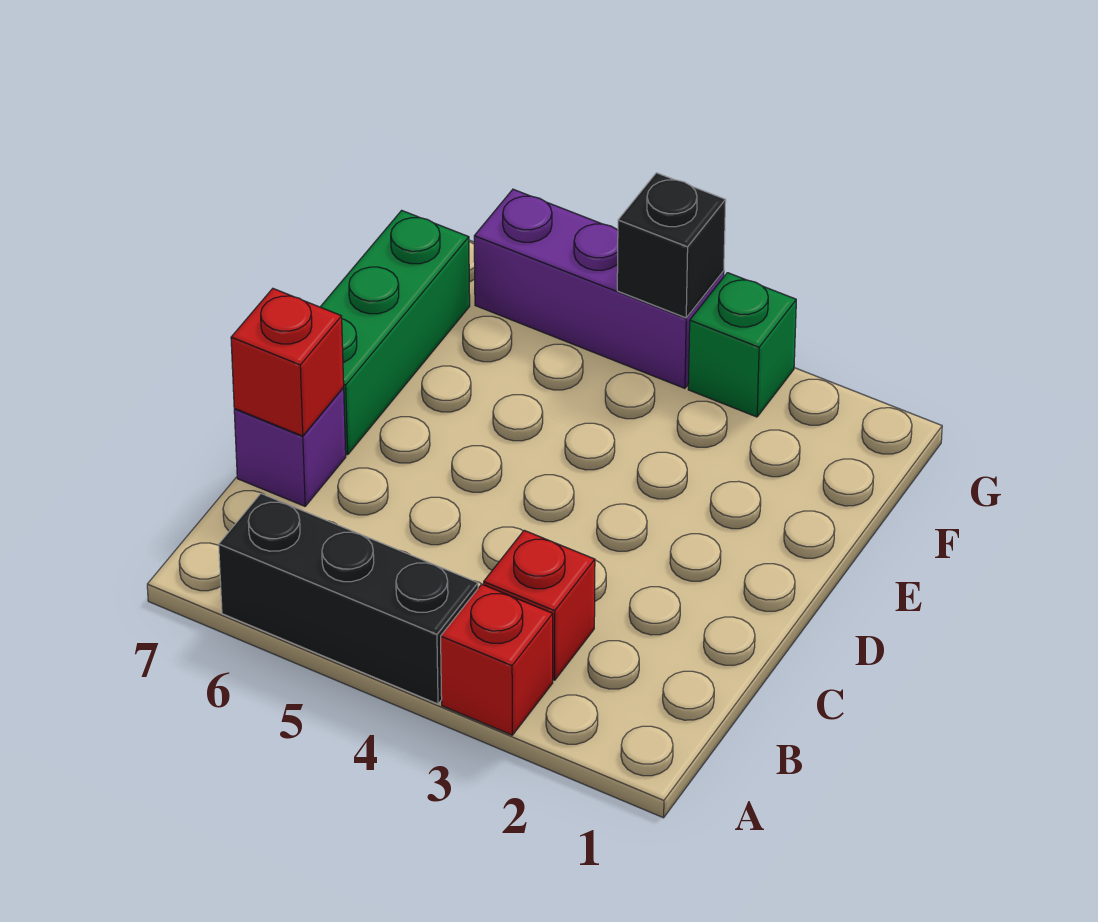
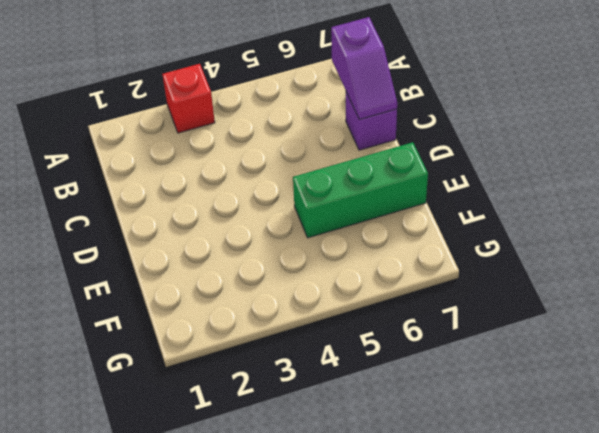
purple slope B7:C7 level 2 top B -> red brick C7 level 2
green brick E5:E7 level 1 -> green brick D7:F7 level 1
none -> black brick A4:A6 level 1
none -> red brick B3 level 1

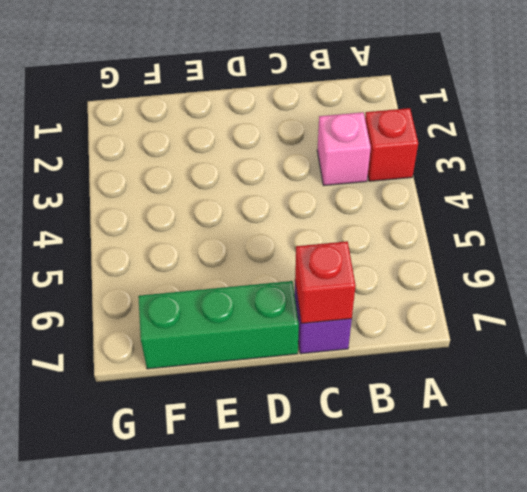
pink brick B3 level 1 -> red brick B3 level 1
none -> black brick A4:A6 level 1
none -> green brick G3 level 1

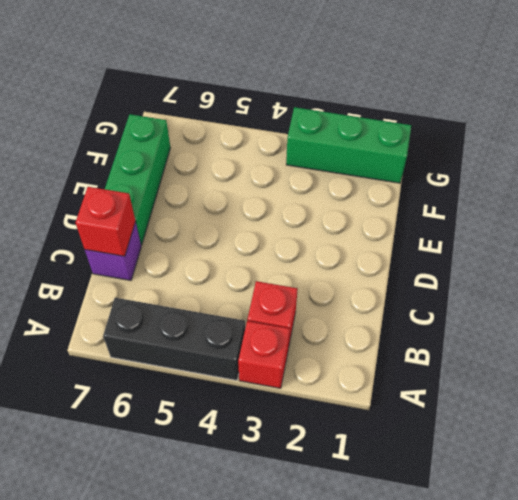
green brick G1:G3 level 1 -> green brick G3 level 1
none -> purple brick G4:G6 level 1
none -> black brick G4 level 2

